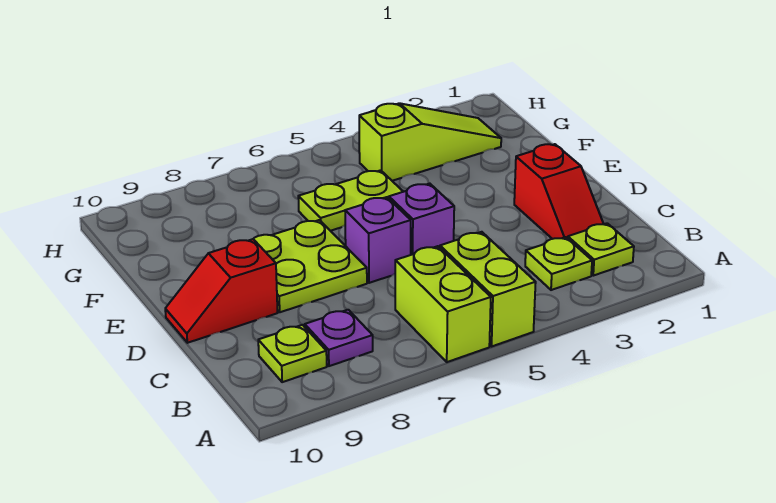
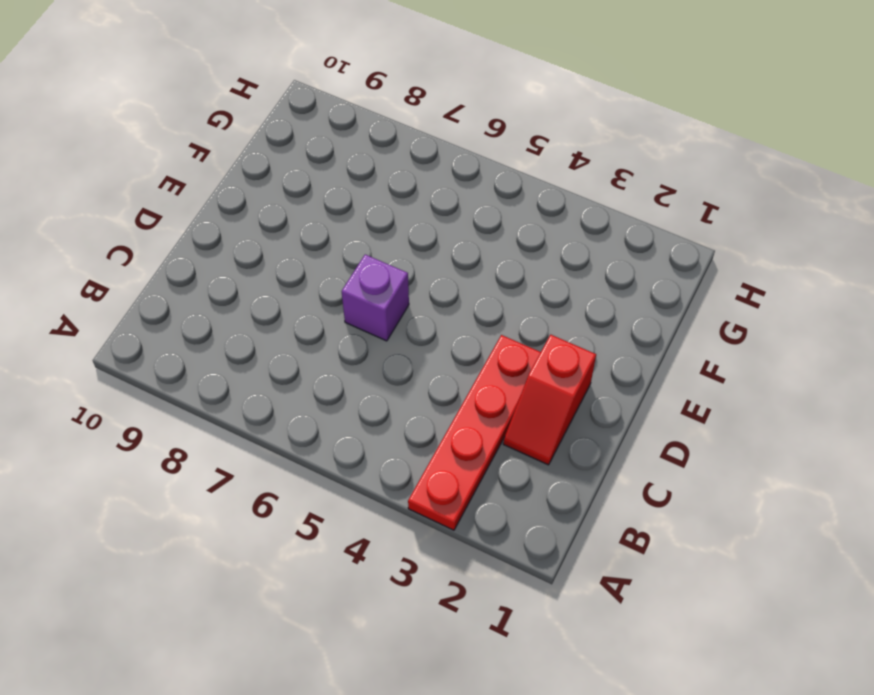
red plate A3:D3 level 1 -> lime plate B3 level 1
none -> lime brick A5:B5 level 1
none -> lime brick A6:B6 level 1
none -> lime plate B2 level 1

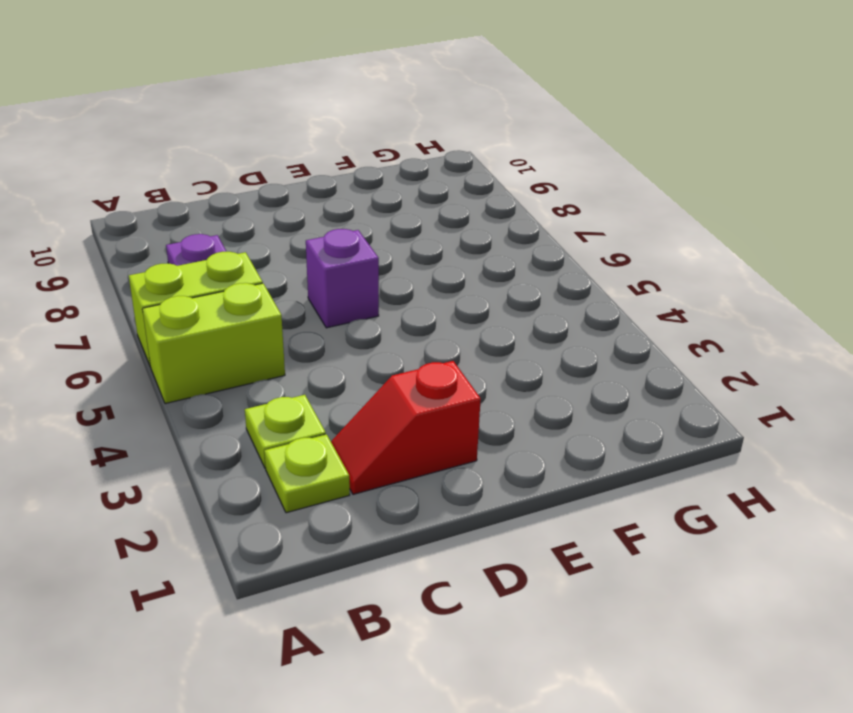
none -> lime plate B9 level 1
none -> purple brick D5 level 1
none -> lime plate D7:E8 level 1

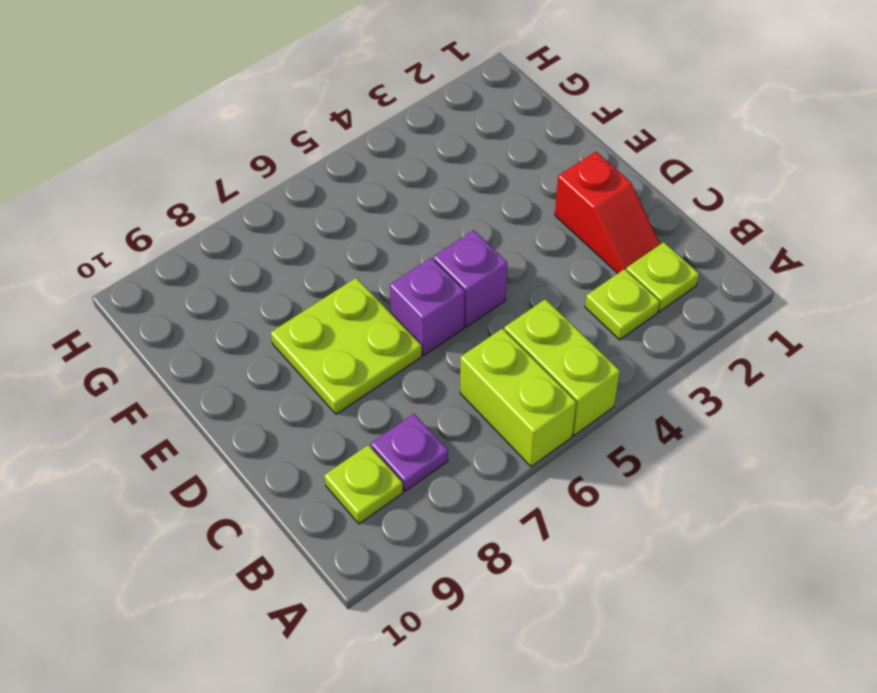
none -> red slope D9:D10 level 1 top 9
none -> lime plate F5:F6 level 1
none -> lime slope G2:G4 level 1 top 4

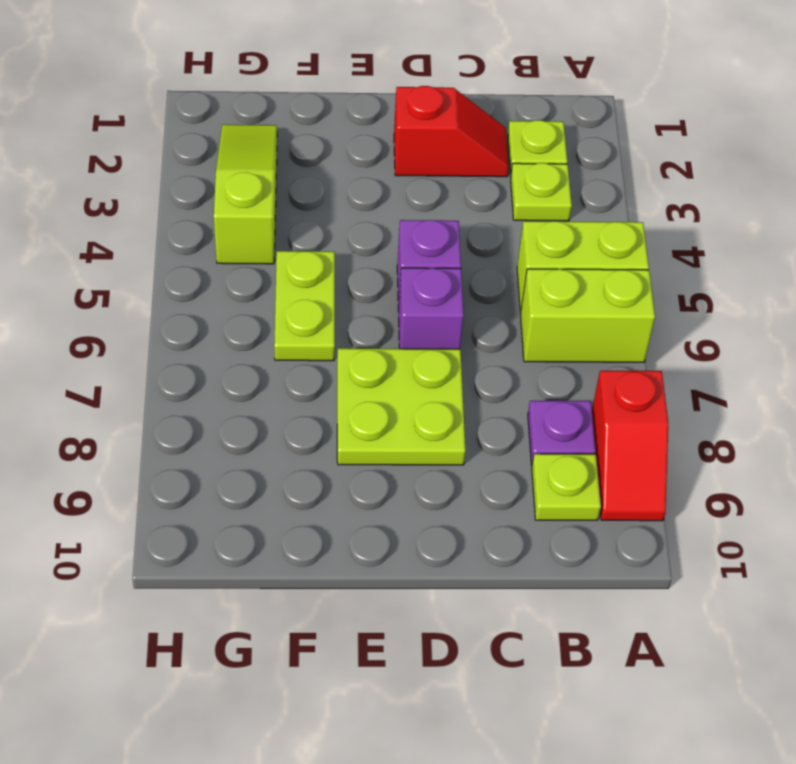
red slope A8:A9 level 1 top 8 -> red slope D9:D10 level 1 top 9

